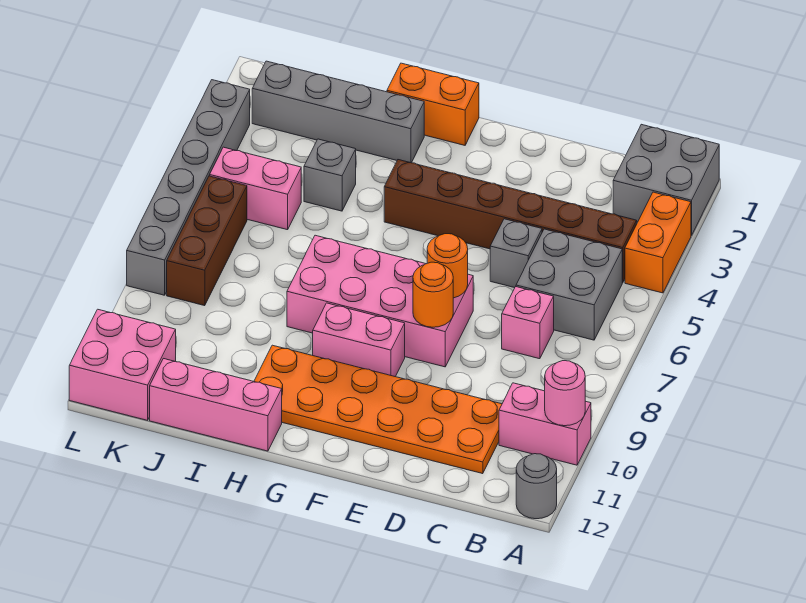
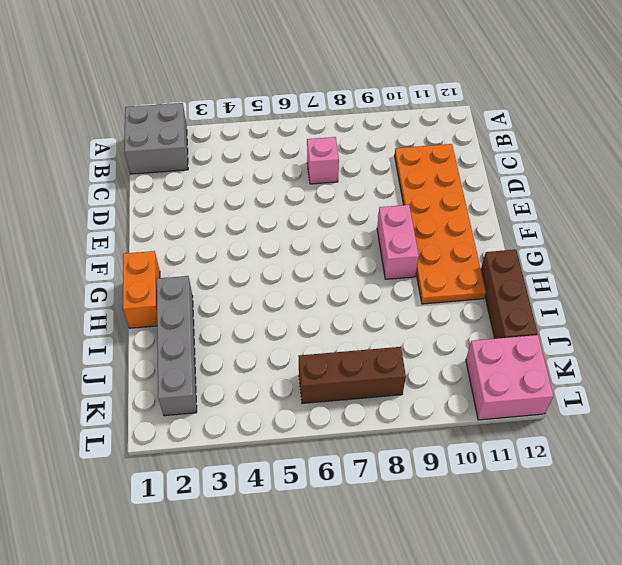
brown brick H12:J12 level 1 -> pink brick H12:J12 level 1
none -> orange brick A3:A4 level 1
none -> pink brick A10:B10 level 1
none -> grey round brick A12 level 1

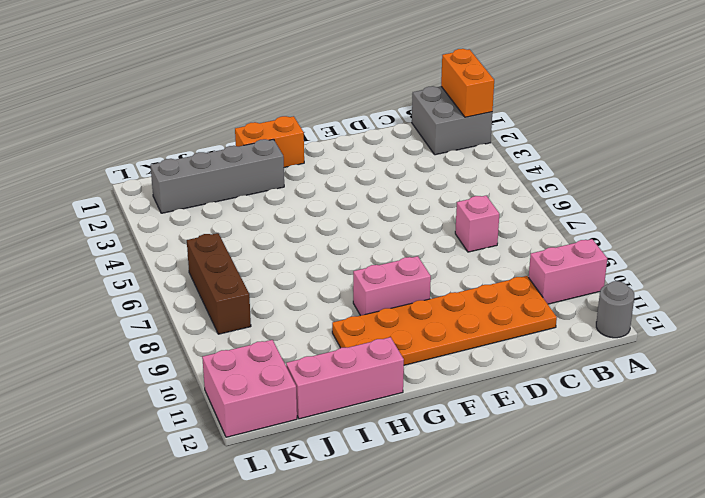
orange brick A1:A2 level 2 -> orange brick A3:A4 level 1
none -> brown brick B4:G4 level 1
none -> grey brick B5:C6 level 1
none -> grey brick D5 level 1

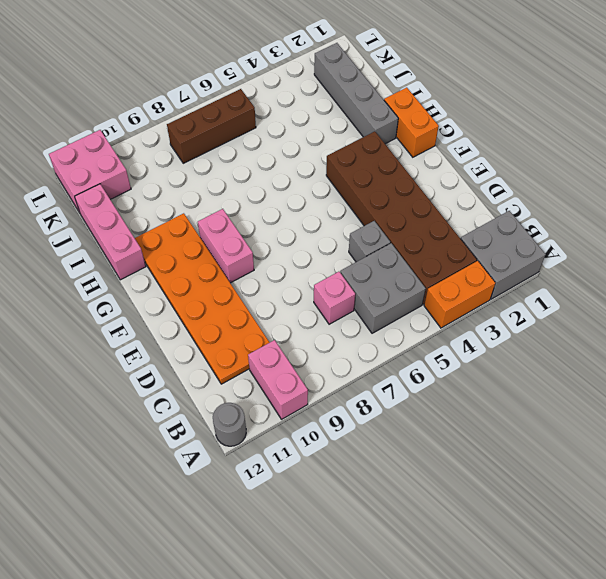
brown brick B3:G4 level 1 -> brown brick B4:G4 level 1
none -> pink brick E7:H8 level 1
none -> grey brick I4 level 1
none -> pink brick J5:K5 level 1

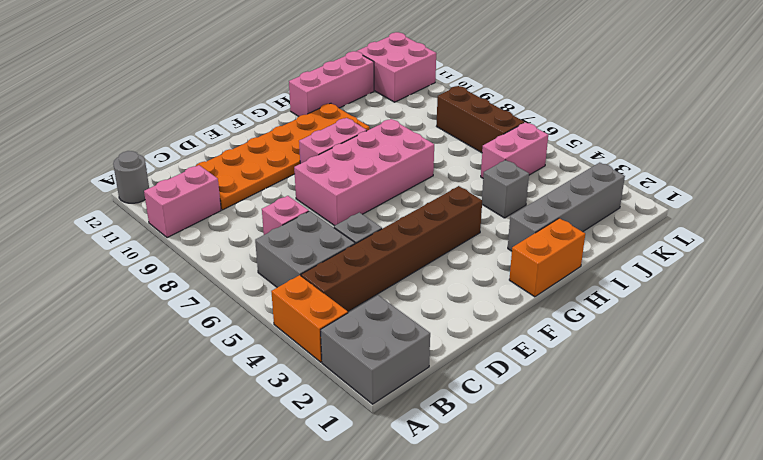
none -> grey brick L3:L8 level 1
none -> pink round brick A10 level 2
none -> orange round brick E7 level 2

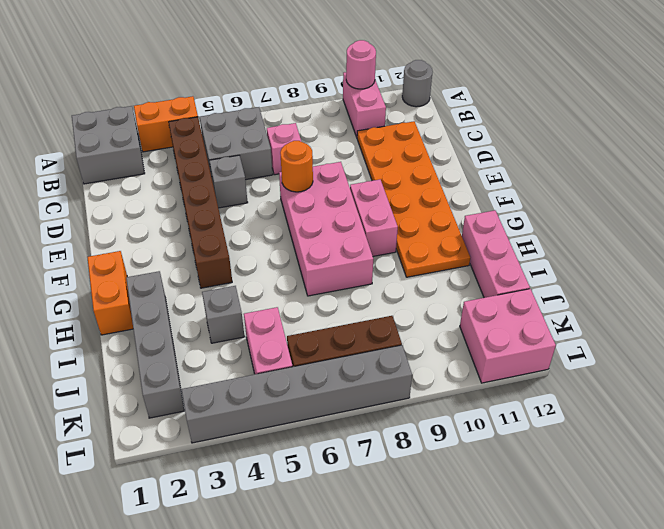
none -> orange round brick E8 level 2

